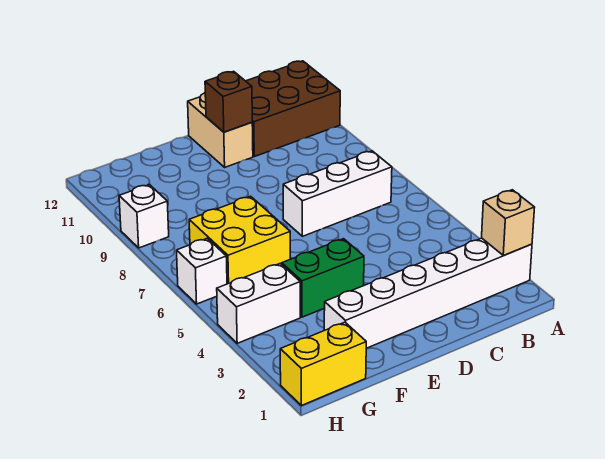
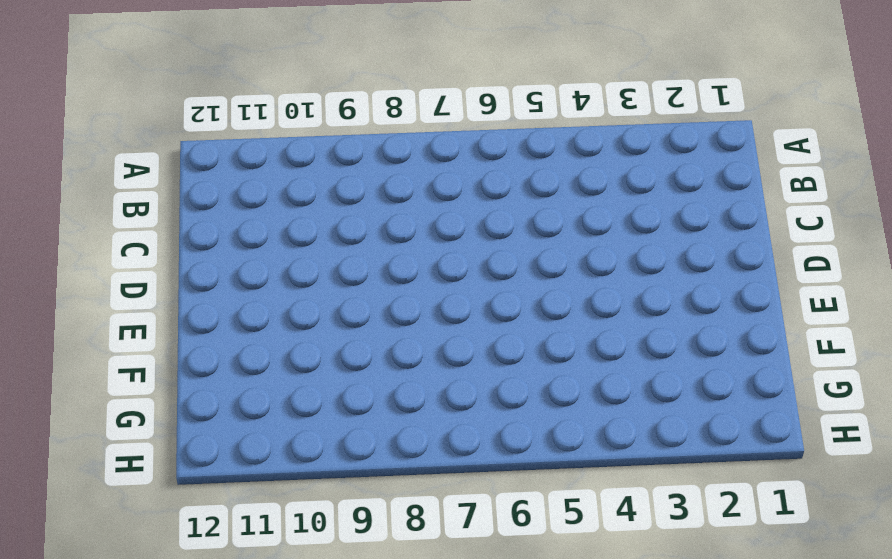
none -> white brick A2:F2 level 1
none -> brown brick A11:C12 level 1
none -> white brick B7:D7 level 1

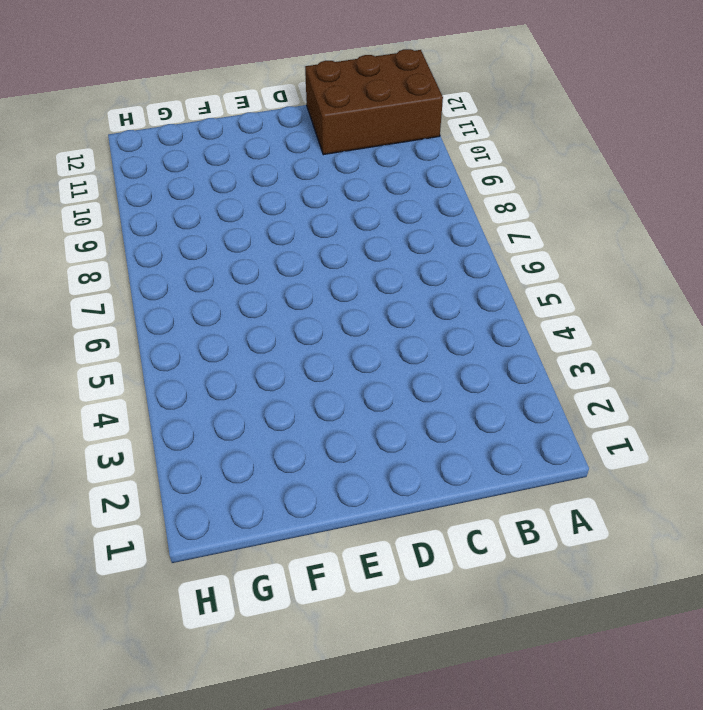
none -> white brick A2:F2 level 1
none -> white brick B7:D7 level 1
none -> tan brick D11:D12 level 1

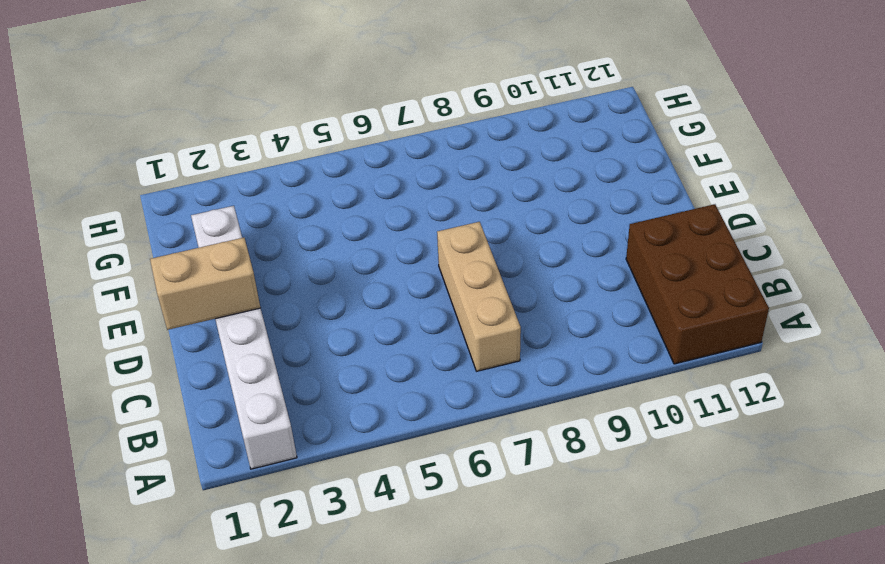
tan brick B7:D7 level 1 -> white brick B7:D7 level 1
tan brick D1:D2 level 2 -> tan brick D11:D12 level 1
none -> green brick E4:F4 level 1
none -> yellow brick F6:G7 level 1
none -> yellow brick G1:H1 level 1

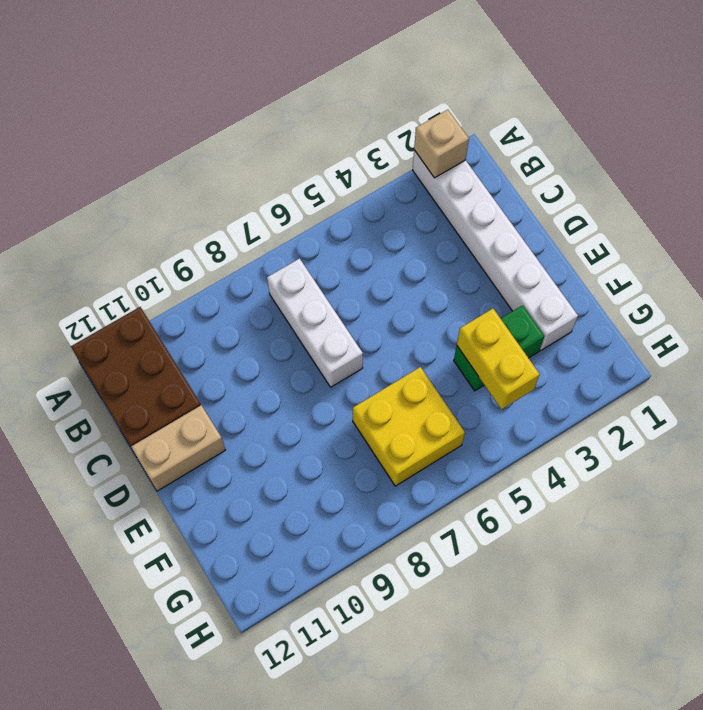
green brick F3:F4 level 1 -> green brick E4:F4 level 1
yellow brick F4:G4 level 2 -> yellow brick G1:H1 level 1
none -> white brick G4:H4 level 1
none -> white brick H6 level 1
none -> white brick H9 level 1

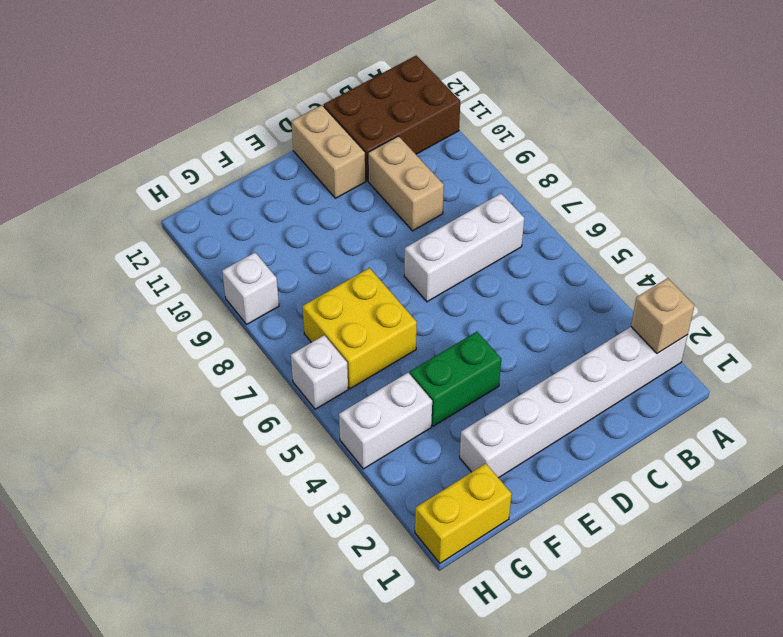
tan brick C9:C10 level 1 -> none
none -> brown brick D11 level 2

